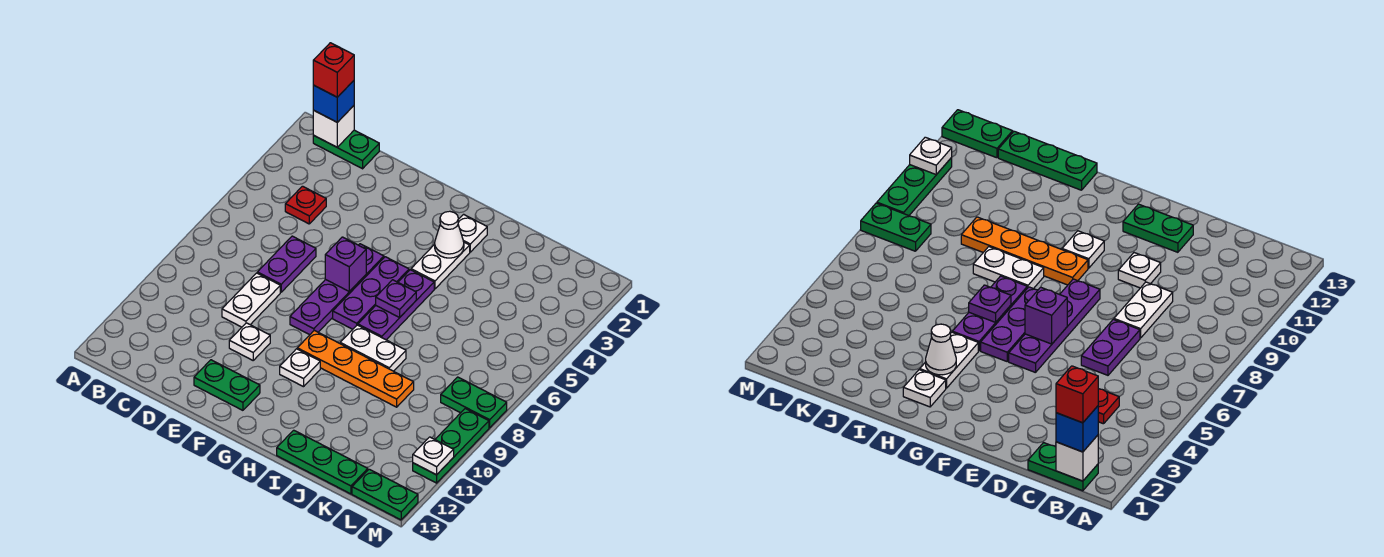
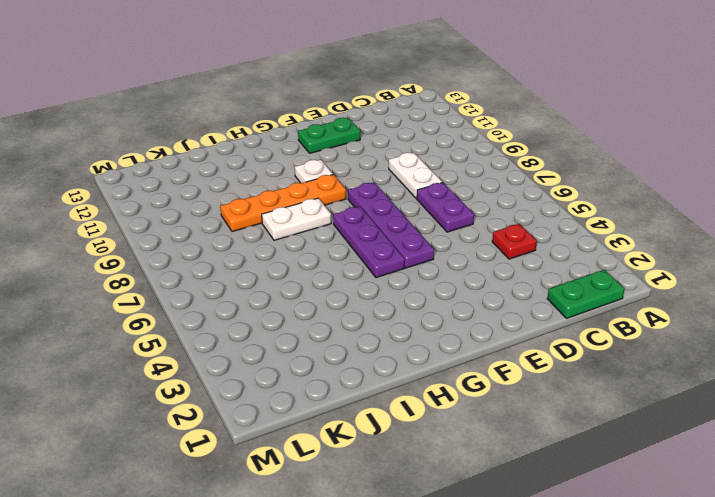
none -> white plate E10 level 1
none -> white plate H2 level 1
none -> white plate H3:H4 level 1

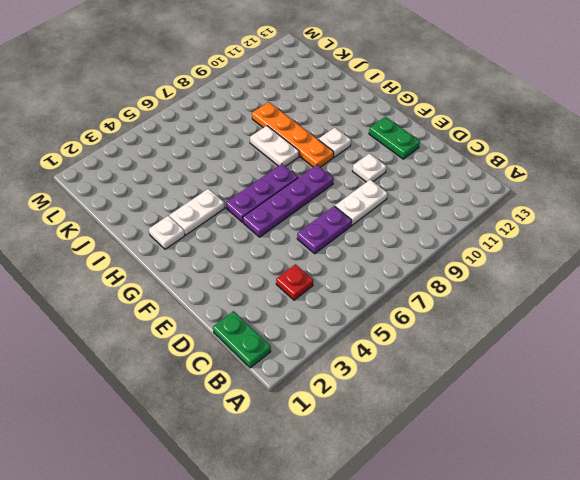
none -> purple plate H5:H7 level 1
none -> green plate I13:K13 level 1
none -> green plate L8:M8 level 1

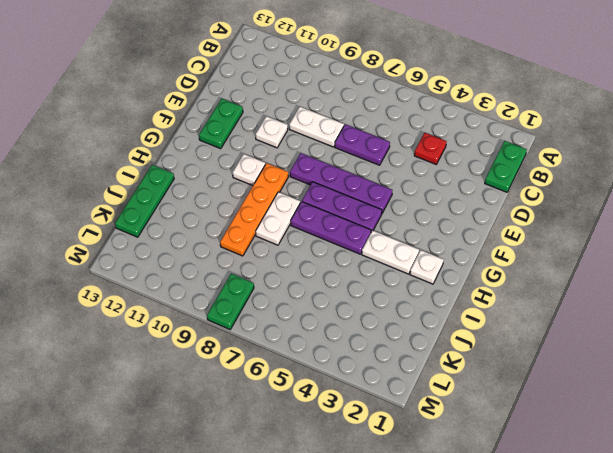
none -> green plate L13:M13 level 1
none -> green plate M9:M11 level 1
none -> white brick B1 level 2

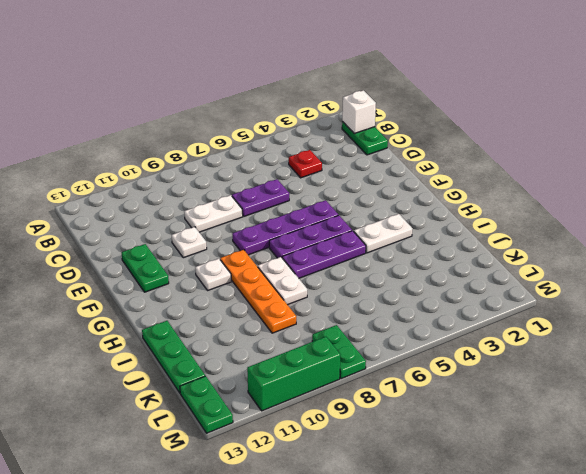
green brick M9:M11 level 1 -> green plate M9:M11 level 1
none -> white plate H2 level 1
none -> purple brick F6 level 2
none -> white cone H3 level 2

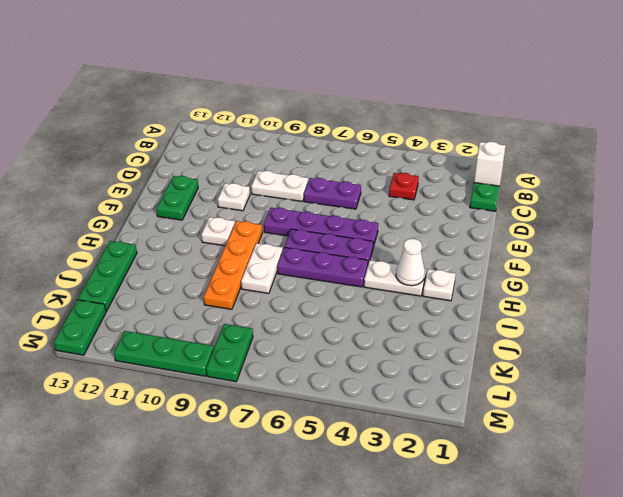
none -> purple brick F6 level 2
none -> purple plate H6 level 2
none -> white plate M11 level 2

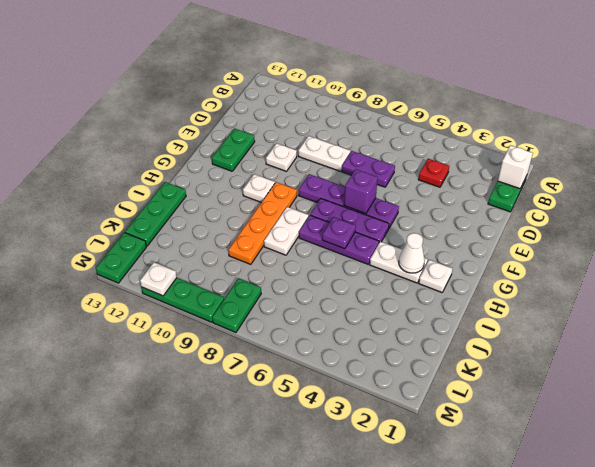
none -> blue brick B1 level 3
none -> red brick B1 level 4

